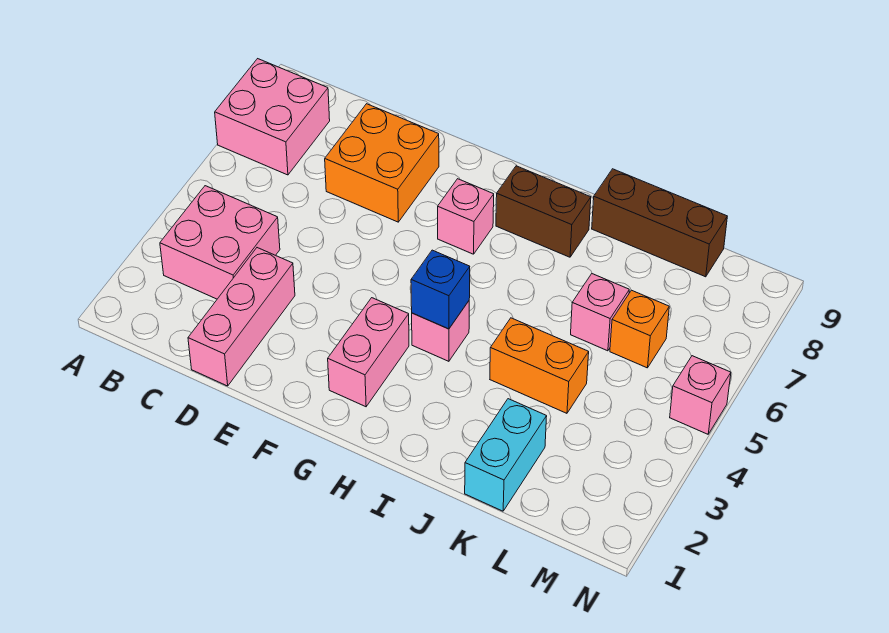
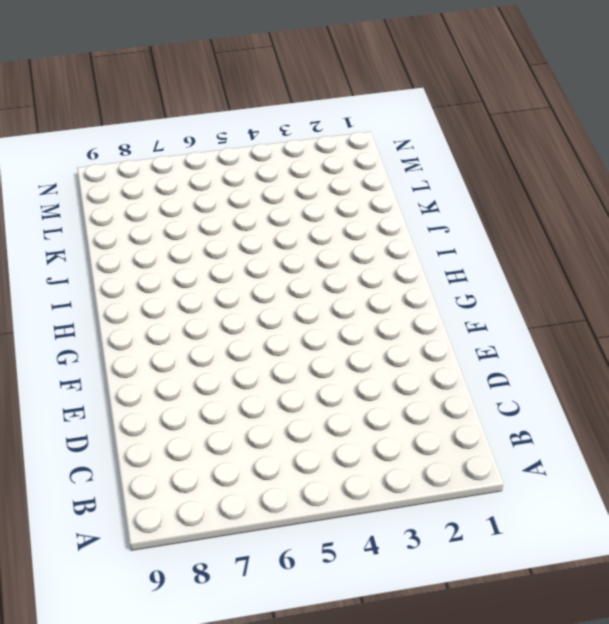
none -> pink brick A7:B8 level 1
none -> pink brick B3:C4 level 1
none -> pink brick D1:D3 level 1

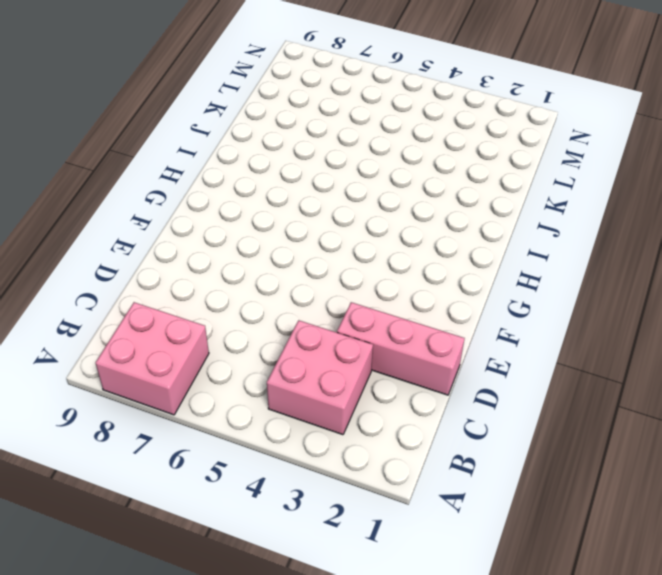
none -> orange brick D7:E8 level 1
none -> pink brick G2:G3 level 1
none -> pink brick G7 level 1

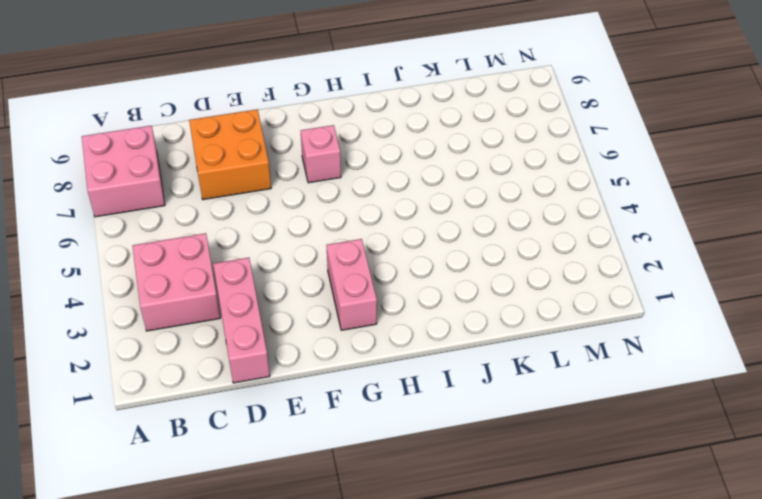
none -> pink brick H4 level 1
none -> brown brick H8:I8 level 1
none -> orange brick J4:K4 level 1

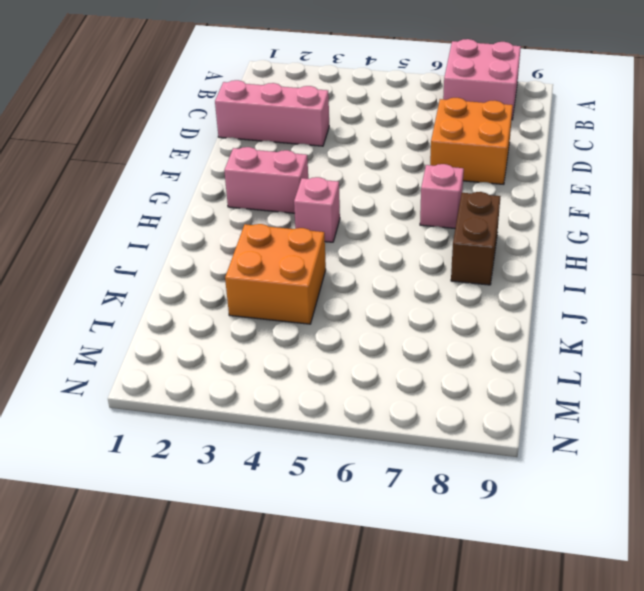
orange brick J3:K4 level 1 -> orange brick J4:K4 level 1
none -> pink brick B3:C4 level 1
none -> brown brick J9:L9 level 1
none -> cyan brick K1:K2 level 1

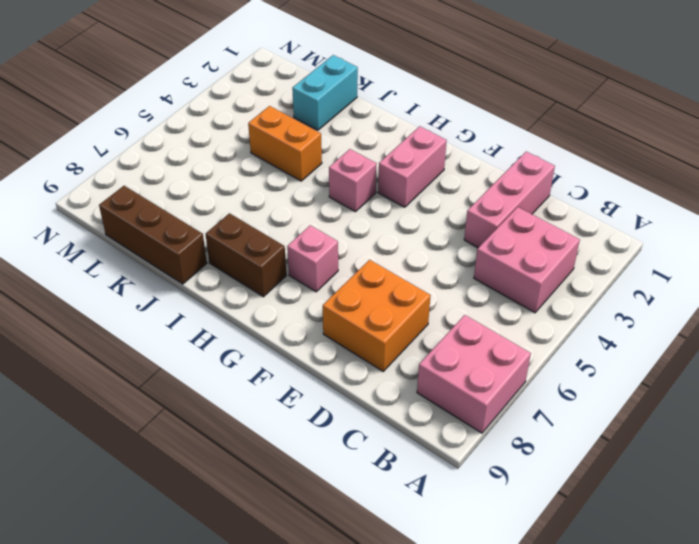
none -> pink brick K6 level 1
none -> orange brick L6 level 1
none -> pink brick N5 level 1

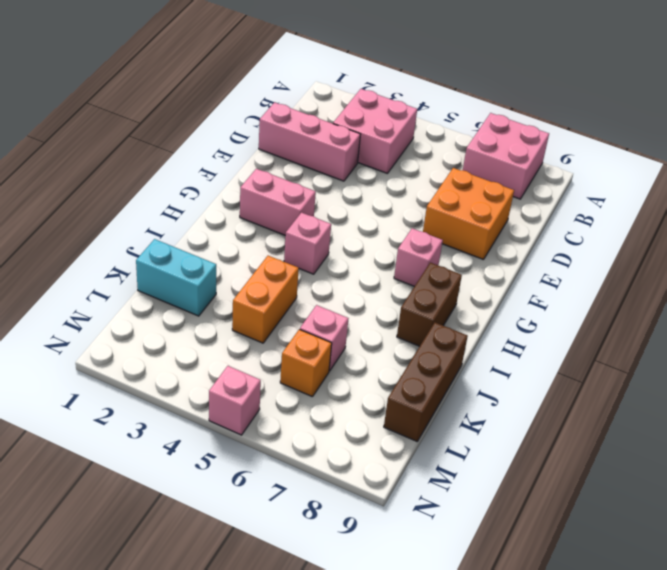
none -> blue brick H4 level 2

